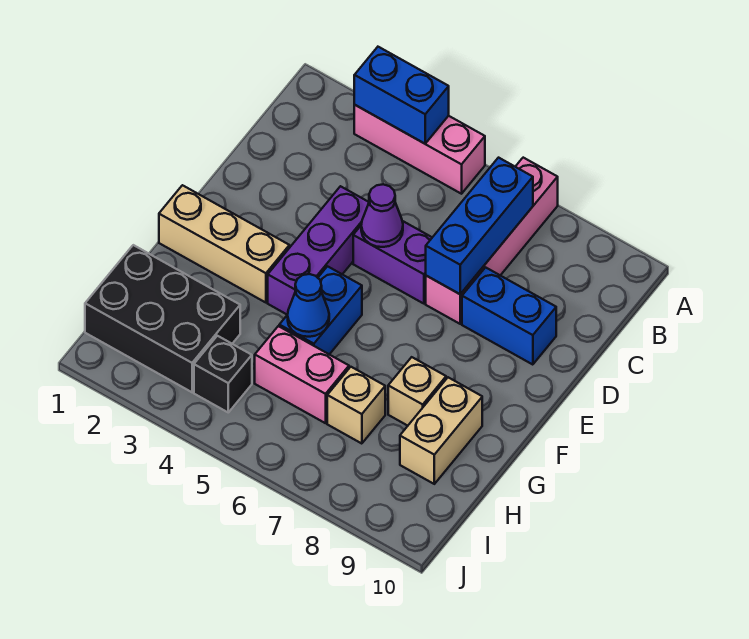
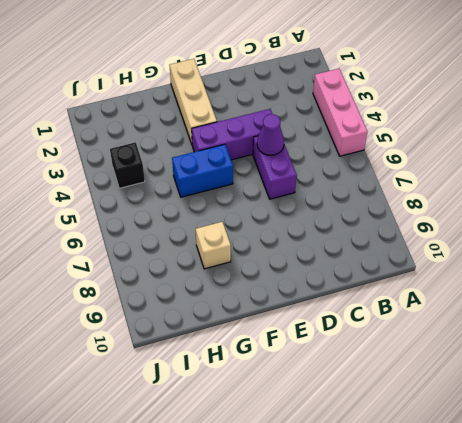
none -> pink brick A7:D7 level 1
none -> blue brick D8:D9 level 1
none -> tan brick G9:H9 level 1

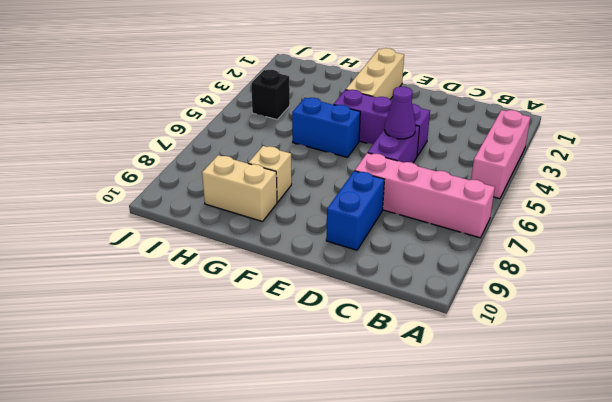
none -> black brick H1:I3 level 1
none -> pink brick H5:H6 level 1
none -> tan brick H7 level 1

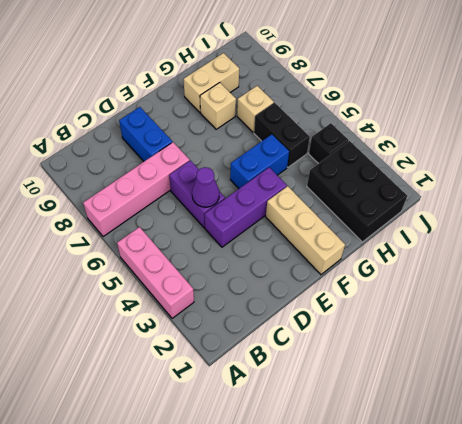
black brick H5:H6 level 1 -> pink brick H5:H6 level 1
none -> blue brick A3:A4 level 2
none -> blue brick B7:D7 level 2
none -> blue cone G5 level 2

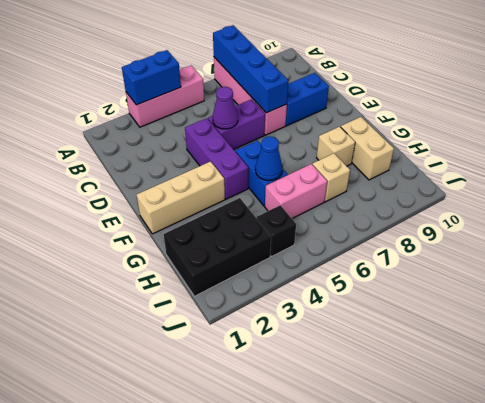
blue brick A7:D7 level 2 -> blue brick B7:D7 level 2

